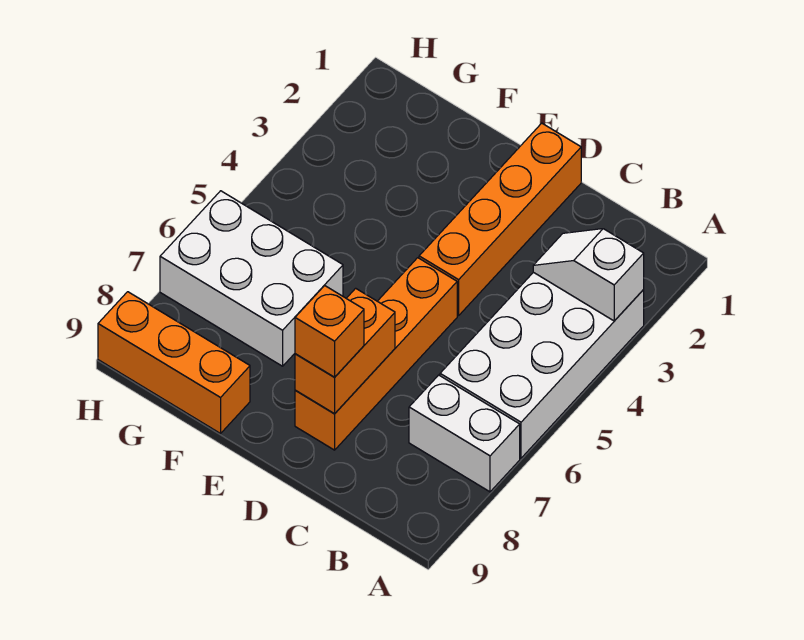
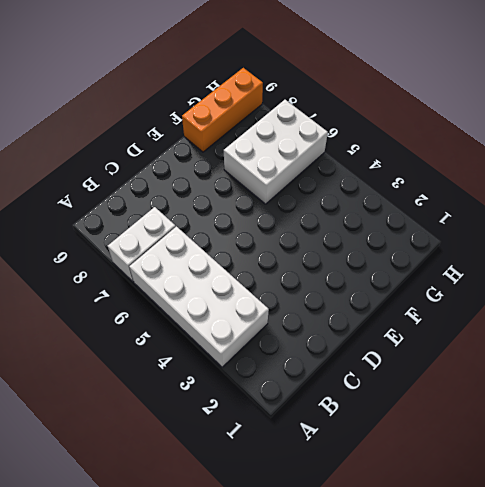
none -> orange brick D1:D4 level 1
none -> orange brick D5:D8 level 1

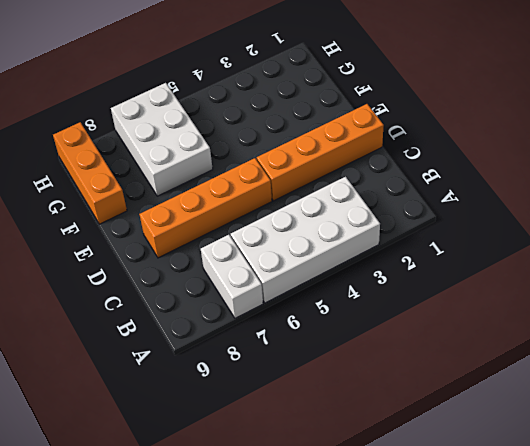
none -> white slope A3:B3 level 2 top A
none -> orange brick D7:D8 level 2

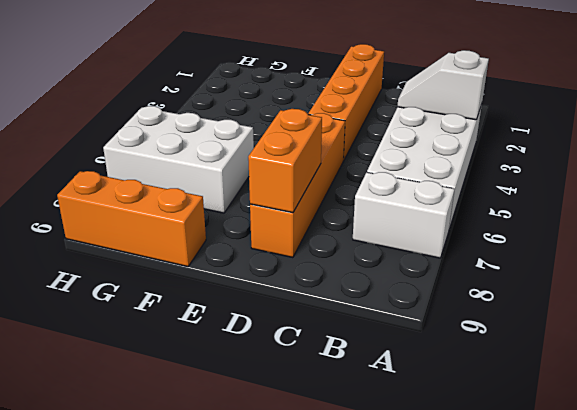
none -> orange brick D8 level 3

